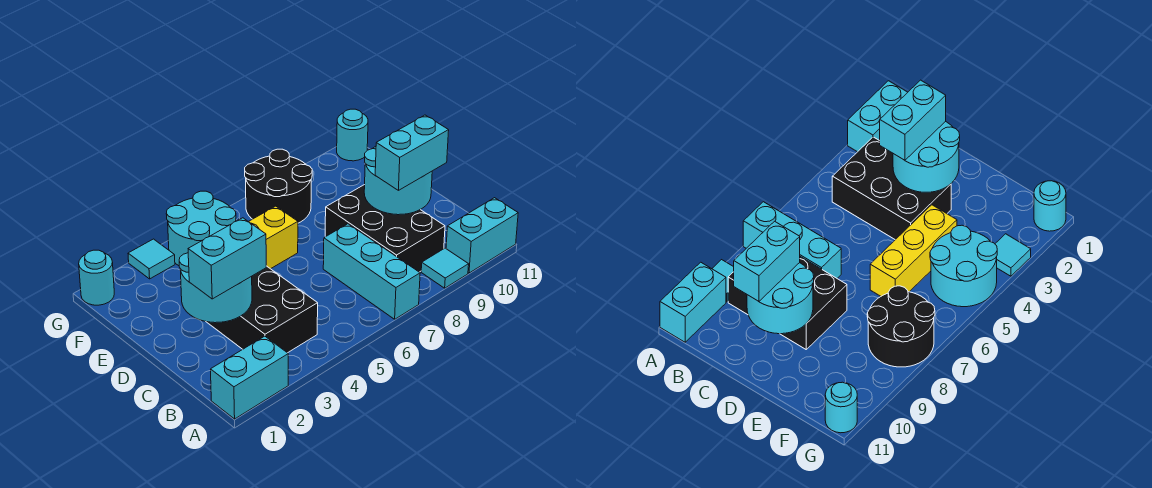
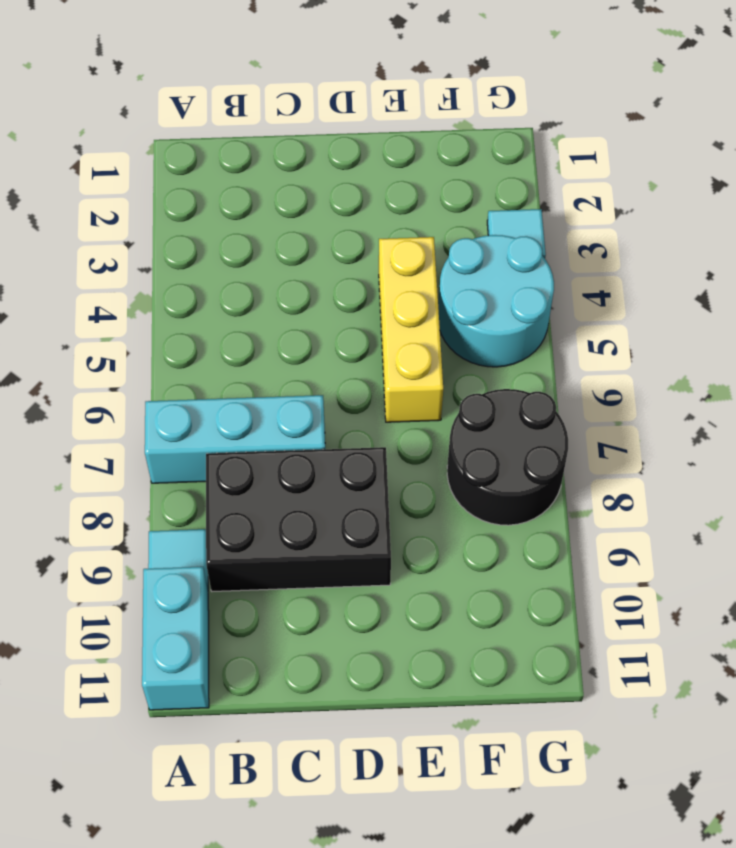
none -> cyan brick A1:A2 level 1
none -> black brick B3:D4 level 1
none -> cyan round brick G1 level 1

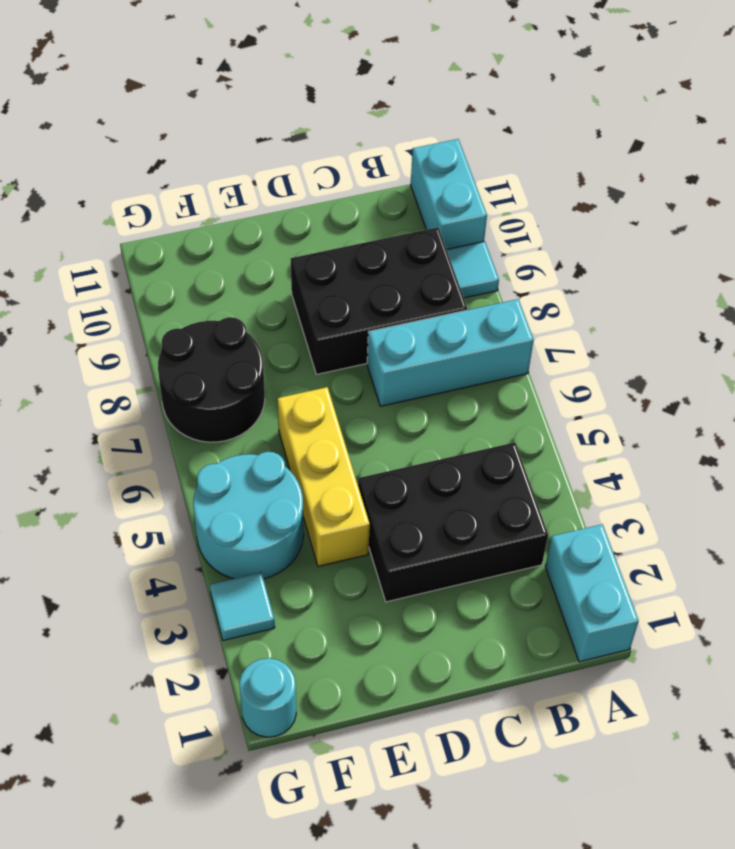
none -> cyan round brick G11 level 1
none -> cyan round brick C2:D3 level 2
none -> cyan round brick C9:D10 level 2

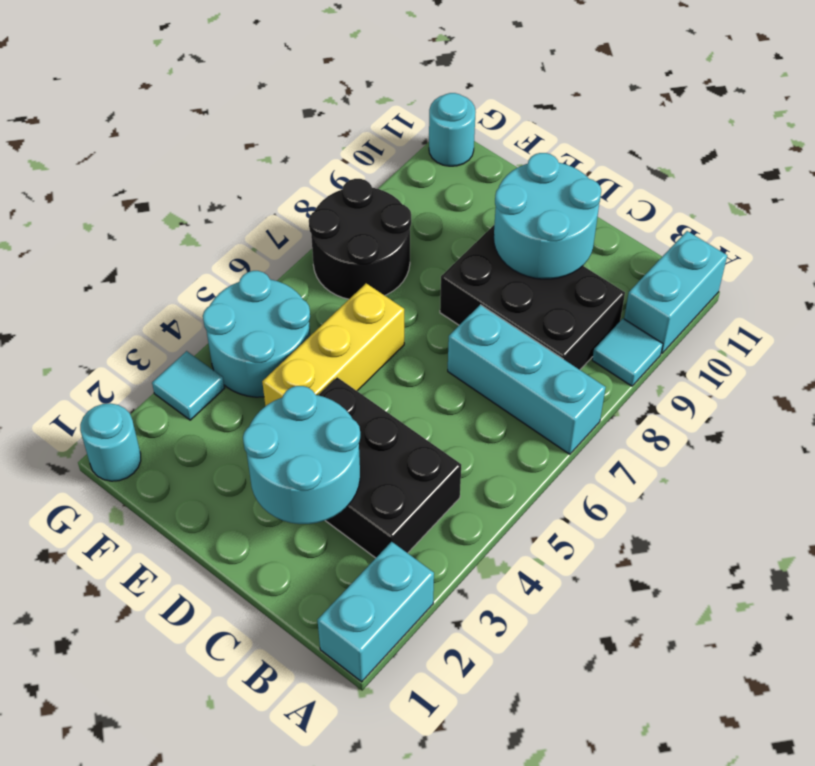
none -> cyan brick C2:C3 level 3
none -> cyan brick C9:C10 level 3

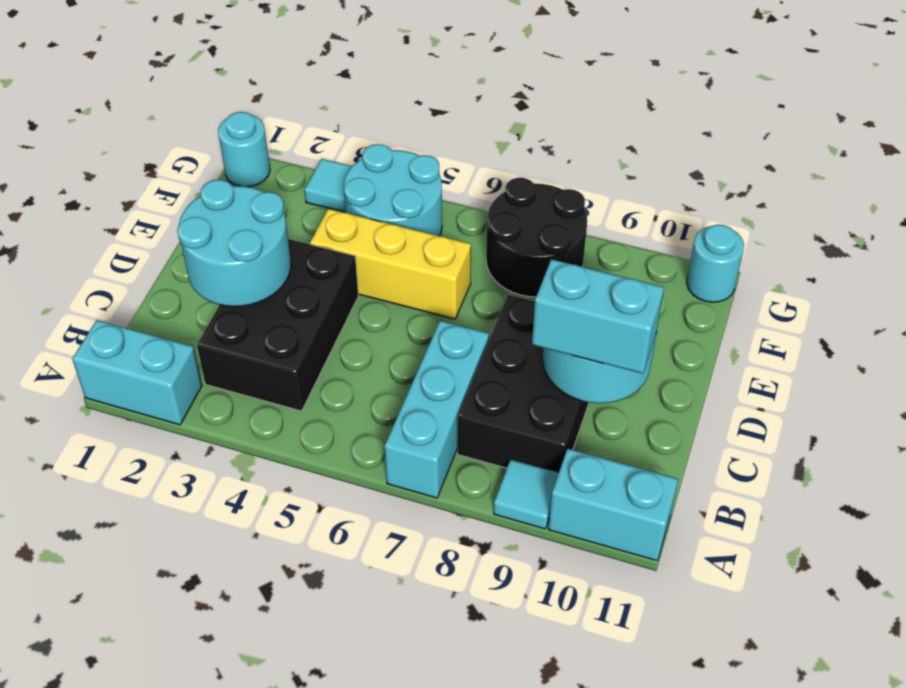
none -> cyan brick C2:C3 level 3

